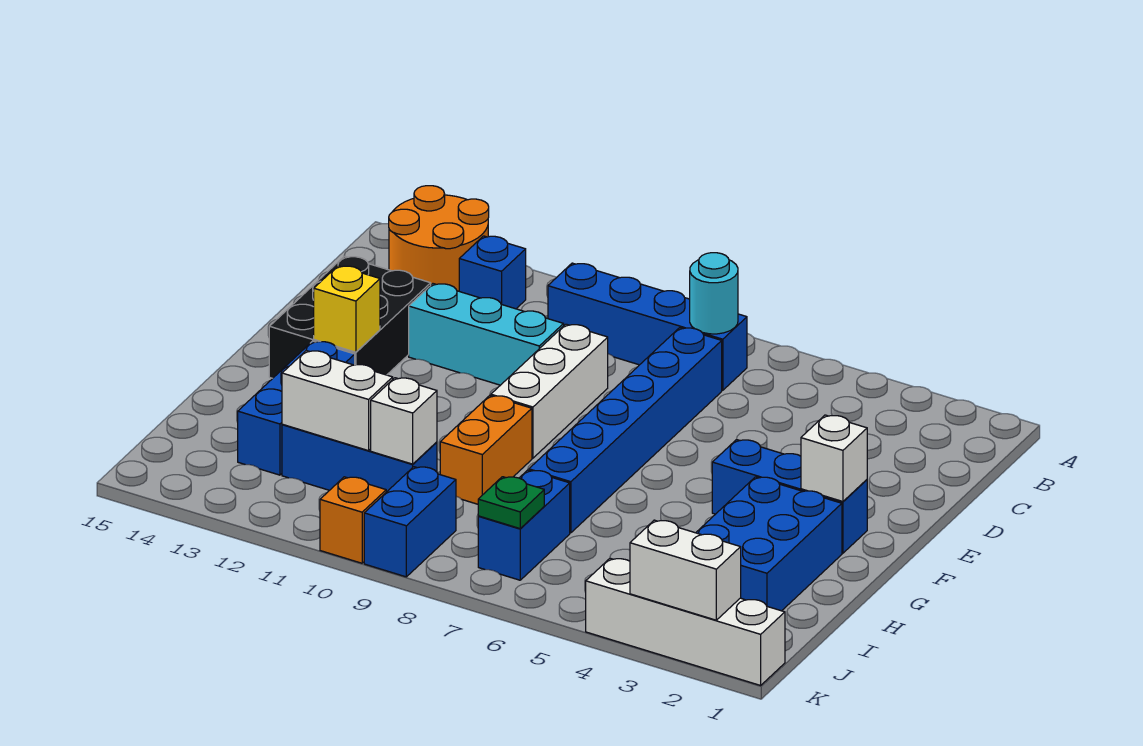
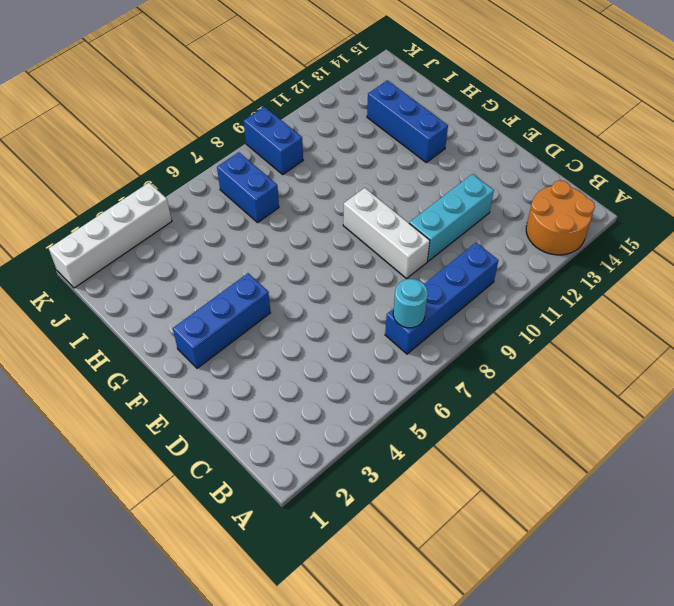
none -> blue brick B12 level 1
none -> blue brick C7:H7 level 1
none -> black brick D13:F14 level 1

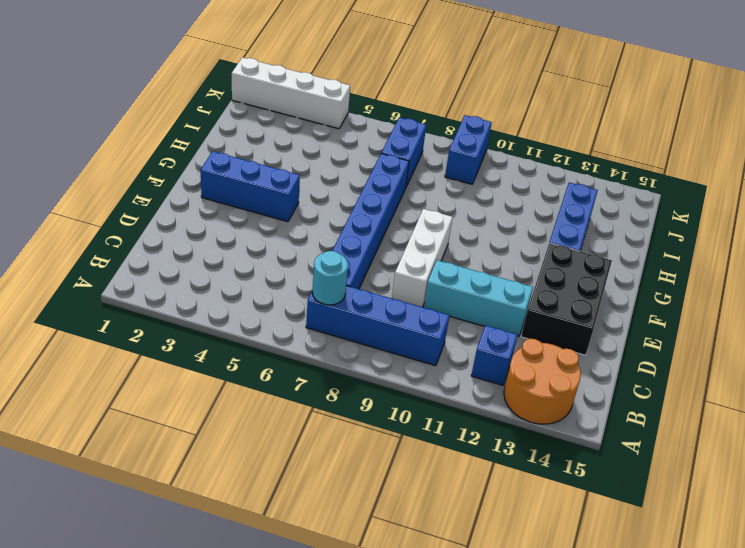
none -> blue brick G2:I3 level 1
none -> orange brick G9:H9 level 1
none -> blue brick I10:I12 level 1

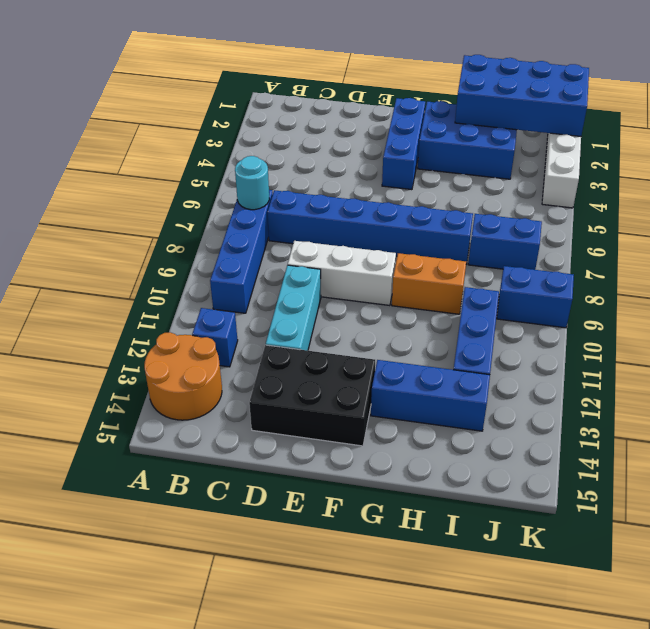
blue brick H1:K2 level 2 -> white brick K2:K3 level 2
none -> orange brick K10 level 1
none -> white brick F2 level 2
none -> yellow brick F13 level 2

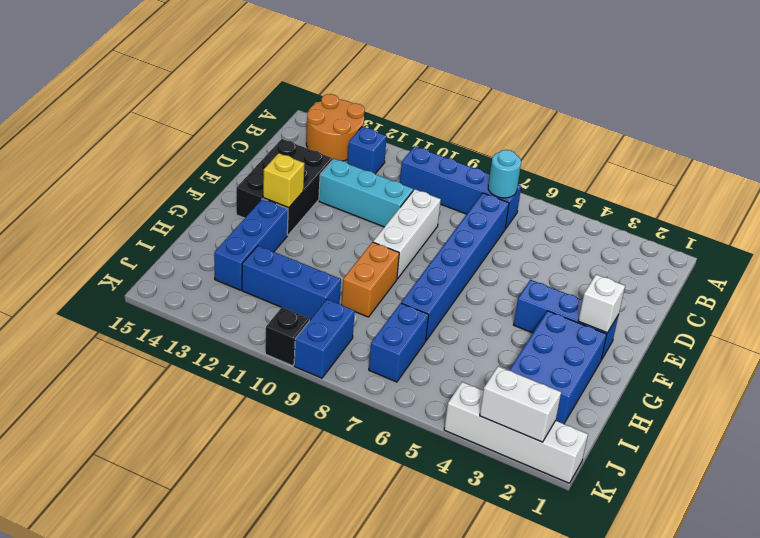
black brick K10 level 1 -> orange brick K10 level 1
none -> white brick I10 level 2
none -> white brick I11:I12 level 2
none -> green plate J7 level 2

